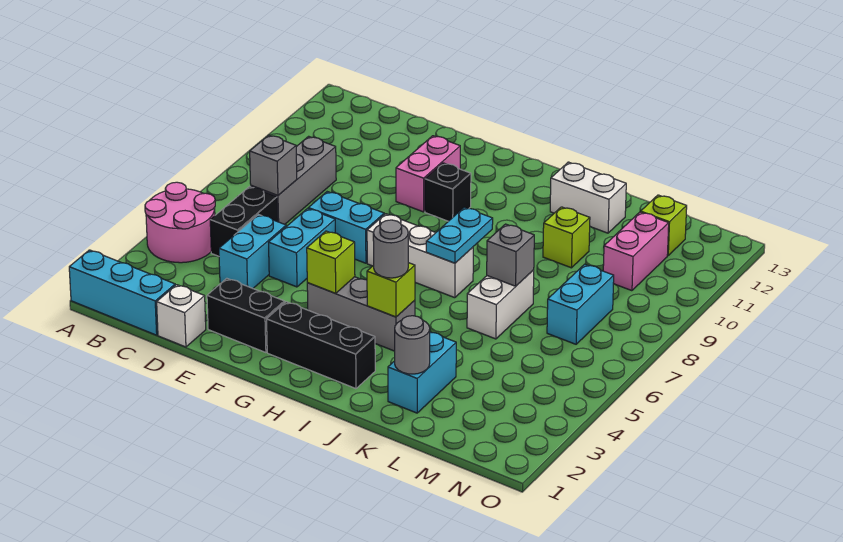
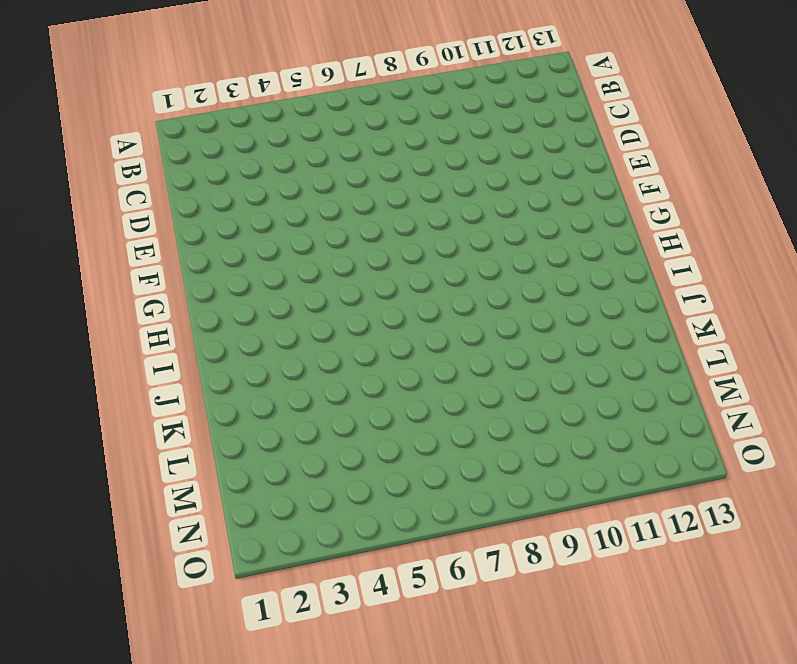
none -> cyan brick A1:C1 level 1
none -> pink round brick A4:B5 level 1
none -> black brick C5:C6 level 1

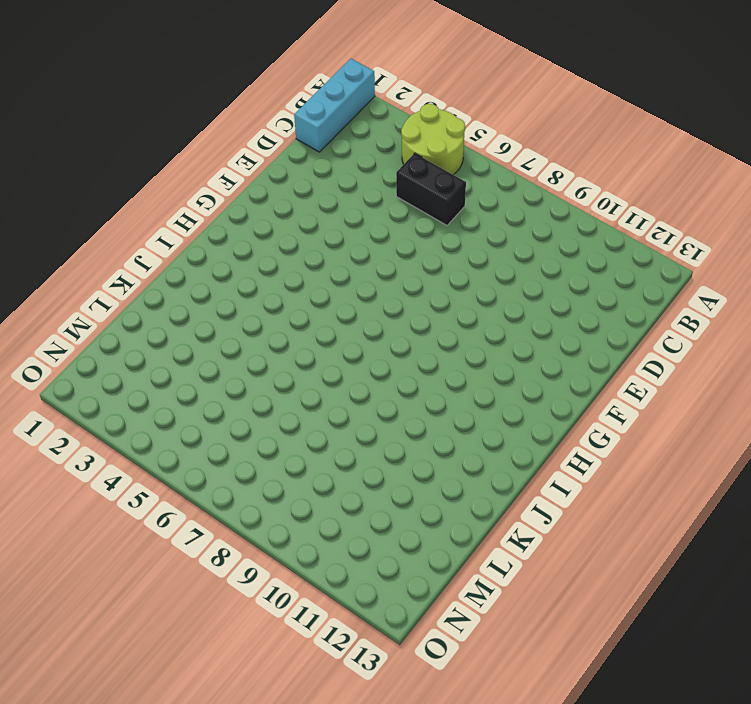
lime round brick A4:B5 level 1 -> pink round brick A4:B5 level 1
none -> grey brick C7:C9 level 1
none -> white brick D1 level 1
none -> cyan brick D4:D5 level 1

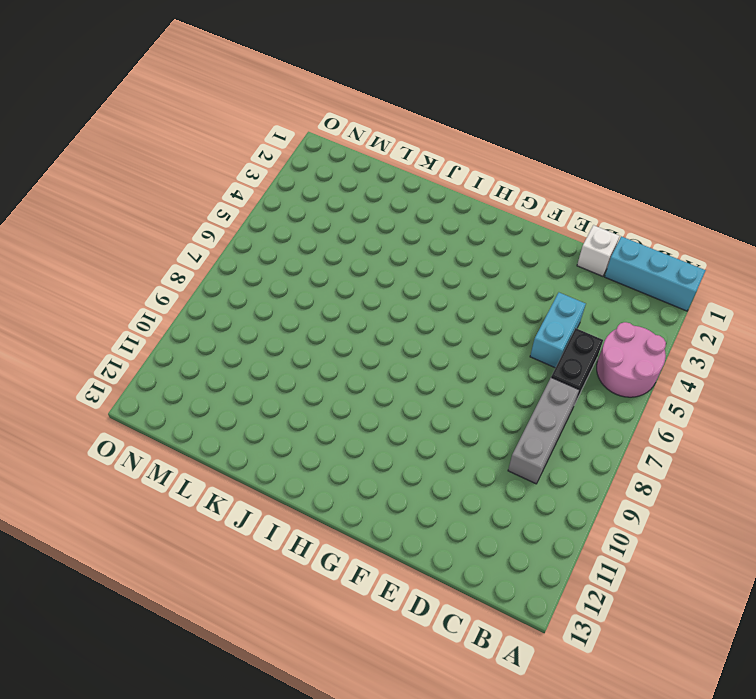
none -> black brick E2:F2 level 1
none -> cyan brick E5:E6 level 1
none -> cyan brick E7:F7 level 1

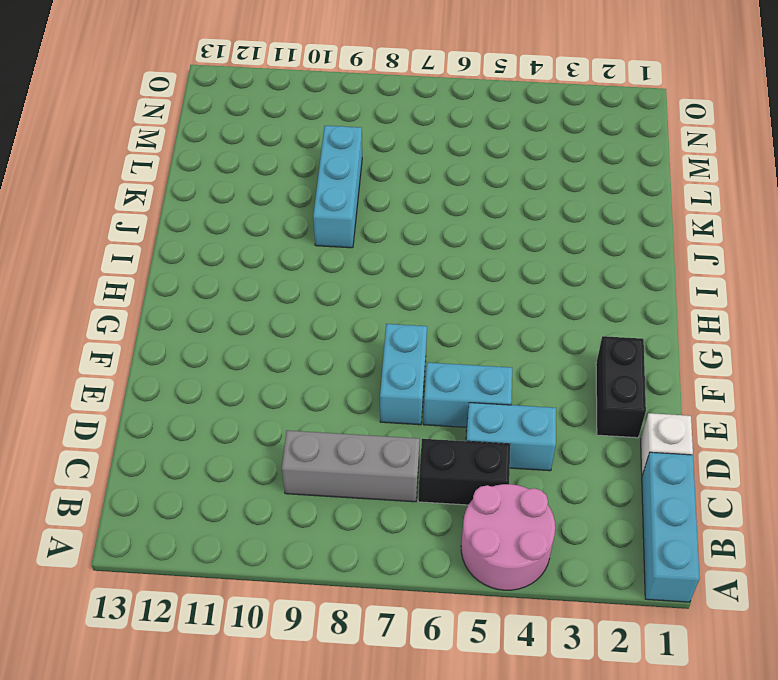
cyan brick J9:L9 level 1 -> none
none -> pink brick F10:F11 level 1
none -> black brick G2:I2 level 1
none -> grey brick G4:I4 level 1

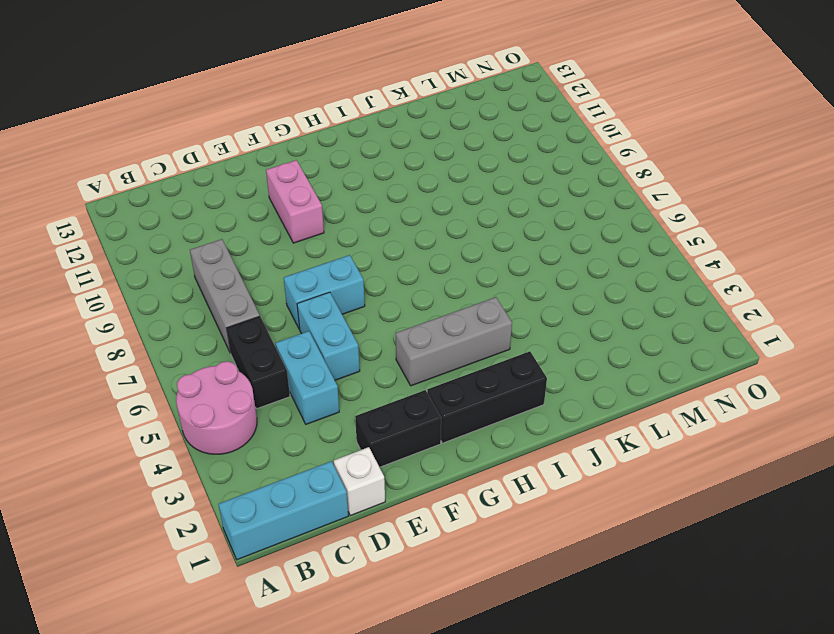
none -> white brick G7:I7 level 1
none -> black brick G10 level 1
none -> white brick J12:K12 level 1

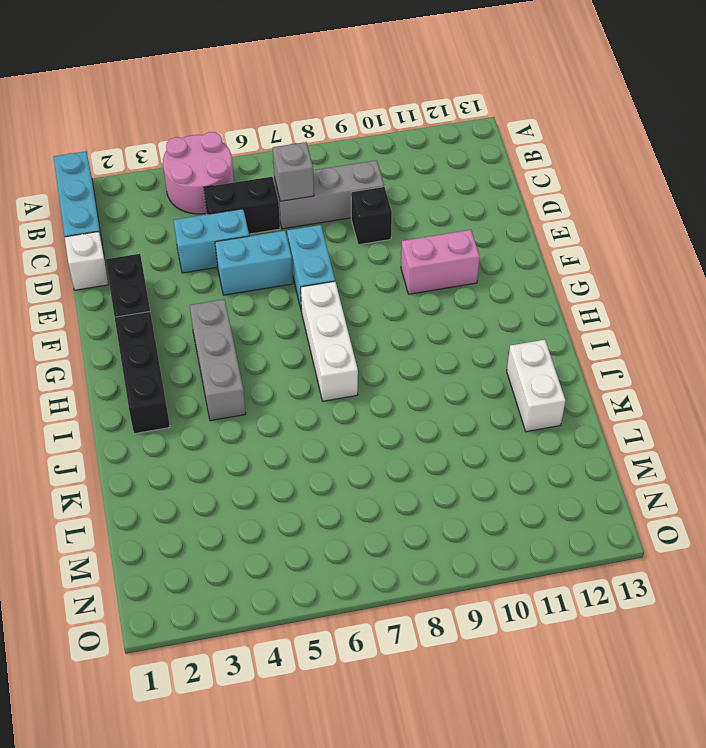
black brick D9 level 1 -> black brick G10 level 1
none -> cyan brick K2:K3 level 1
none -> white brick K6:K7 level 1
none -> lime brick K10 level 1

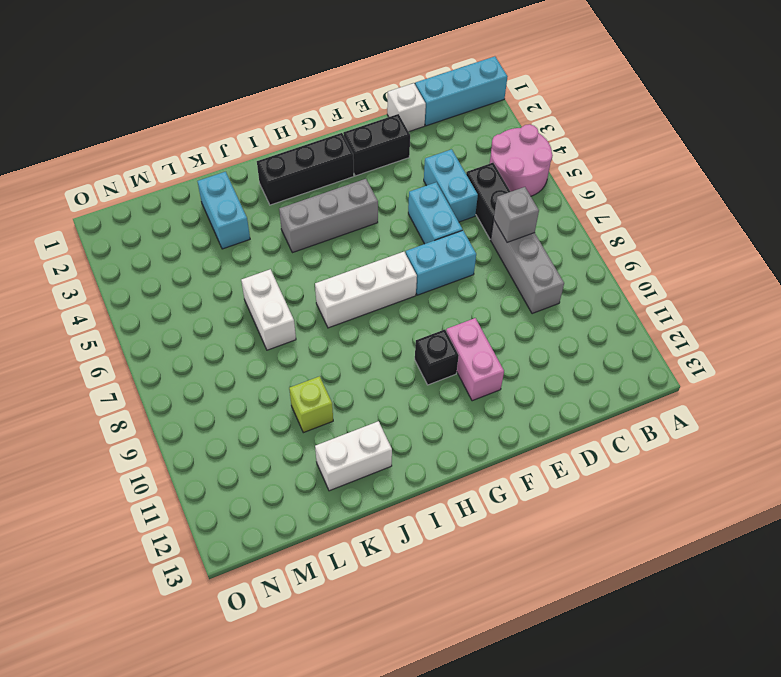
none -> cyan brick M7:M8 level 1
none -> pink brick M10:M11 level 1
none -> lime brick M12 level 1

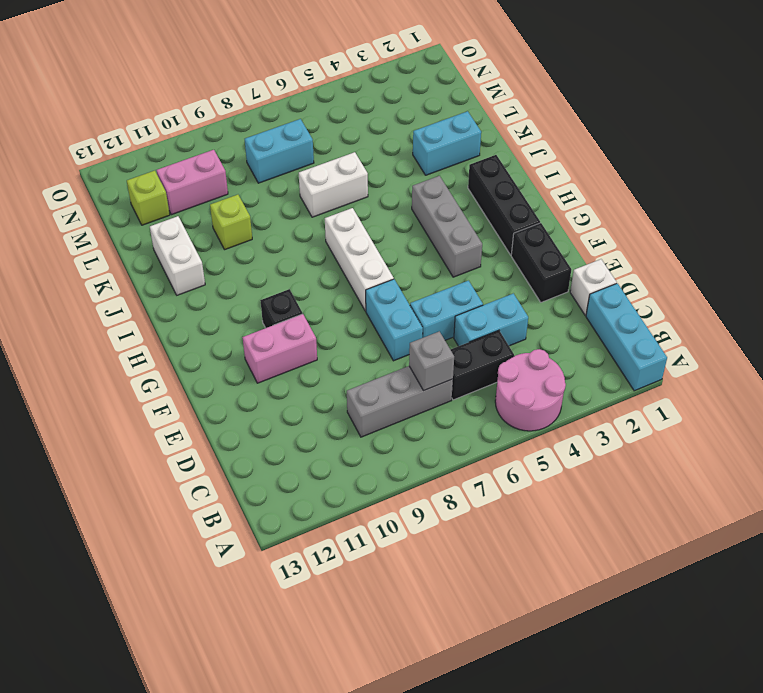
none -> lime brick G4 level 2
none -> lime brick I4 level 2
none -> cyan plate I7:I8 level 2

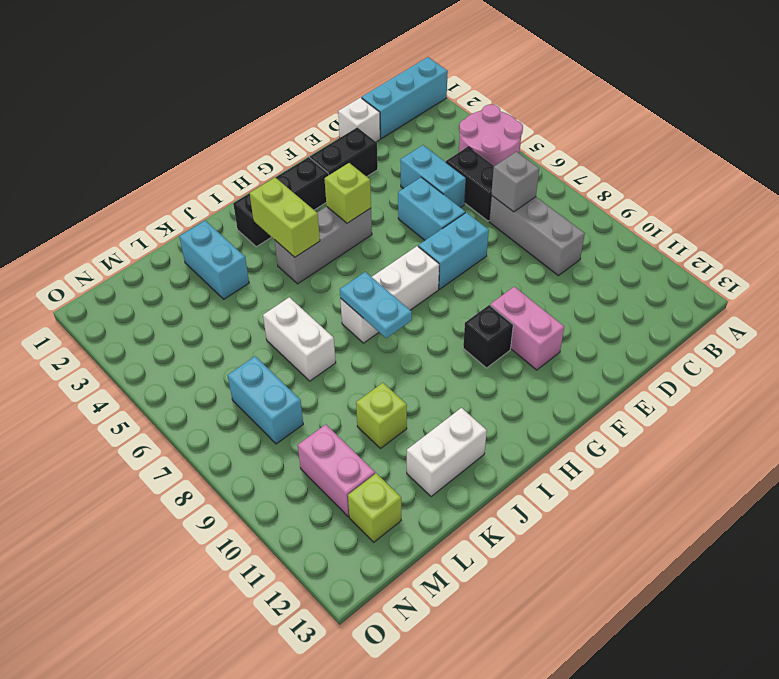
lime brick I3:I4 level 2 -> lime brick I4 level 2
none -> grey round brick K2 level 2
none -> grey brick K7 level 2
none -> grey round brick I4 level 3

